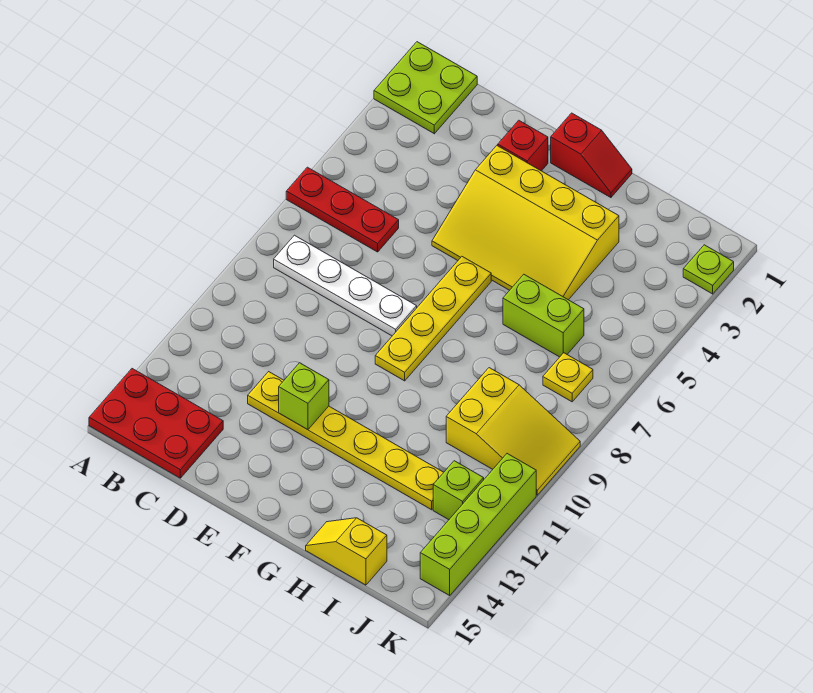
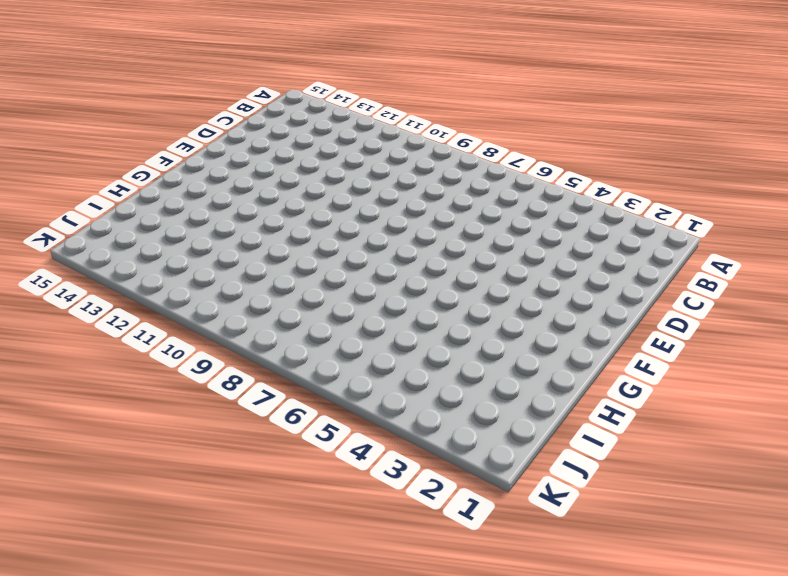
none -> lime plate A1:B2 level 1
none -> red plate A6:C6 level 1
none -> red plate A14:C15 level 1

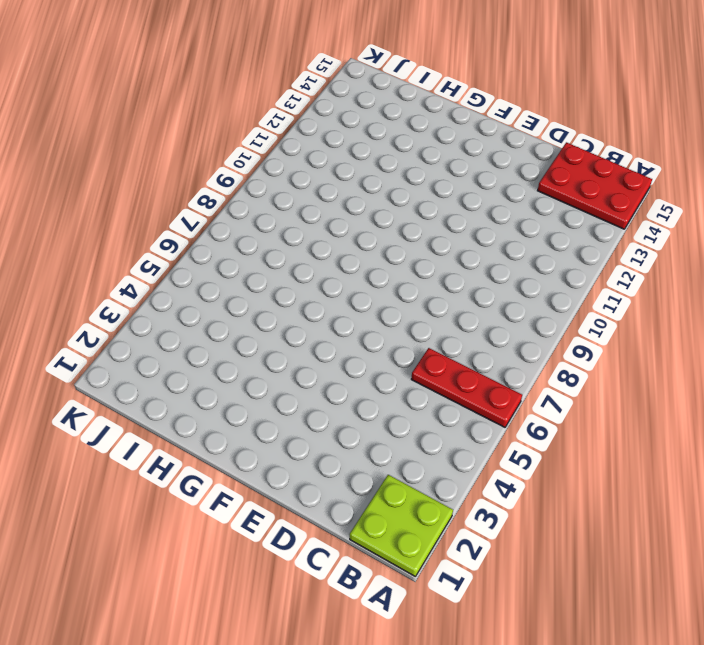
none -> white plate B8:E8 level 1
none -> yellow plate D12:I12 level 1
none -> red brick E2 level 1

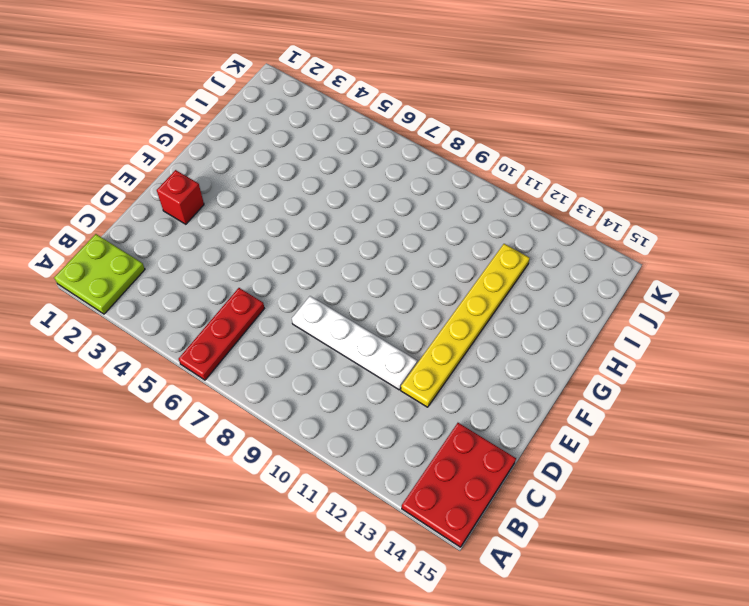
white plate D8:D11 level 1 -> white plate B8:E8 level 1
none -> yellow slope E3:H5 level 1 top 3
none -> red slope F1:G1 level 1 top F
none -> yellow plate F6:F9 level 1

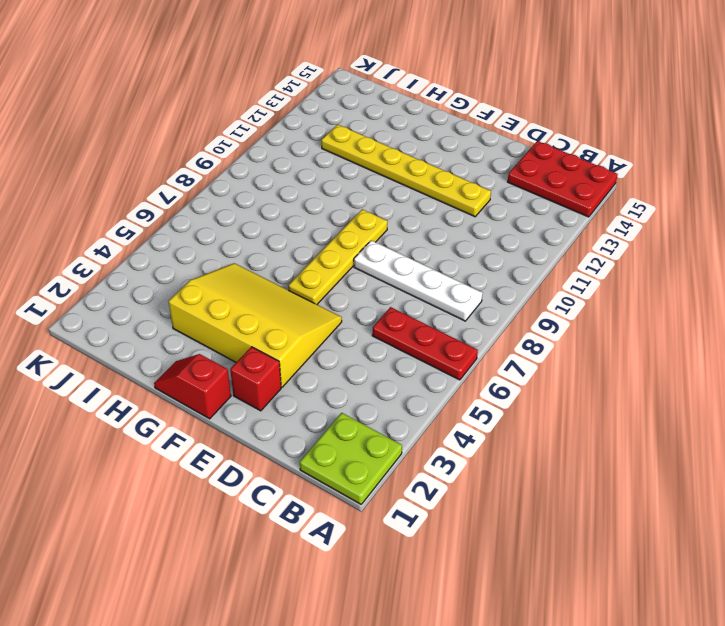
none -> lime brick H6:I6 level 1
none -> yellow slope H15:I15 level 1 top I
none -> yellow slope I9:K10 level 1 top I

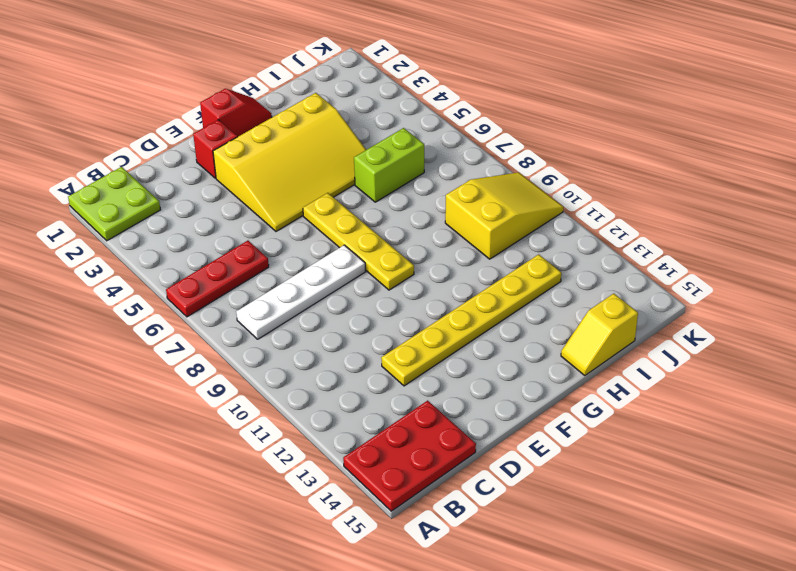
none -> yellow plate J7 level 1
none -> lime brick J12 level 1
none -> lime plate K2 level 1

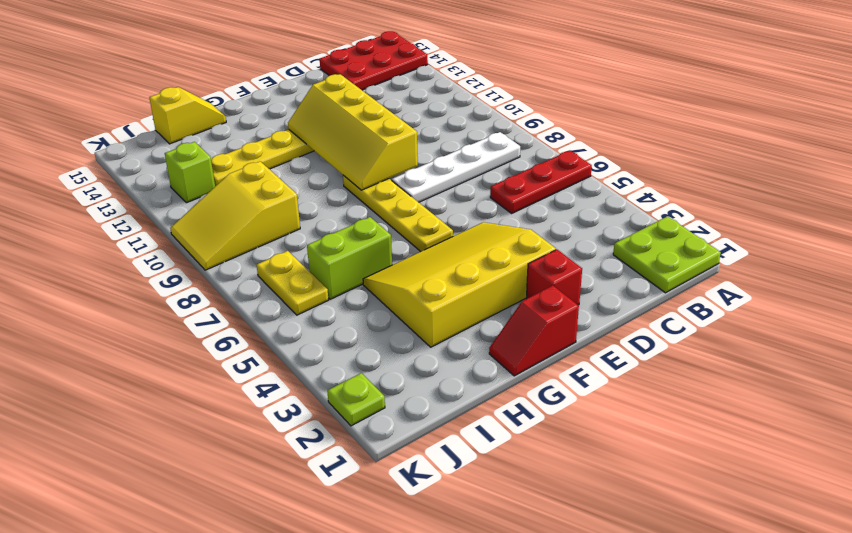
yellow slope E9:F12 level 2 top E -> lime brick E12 level 2
yellow plate J6:J7 level 1 -> yellow plate J7 level 1
none -> lime brick K11:K14 level 1

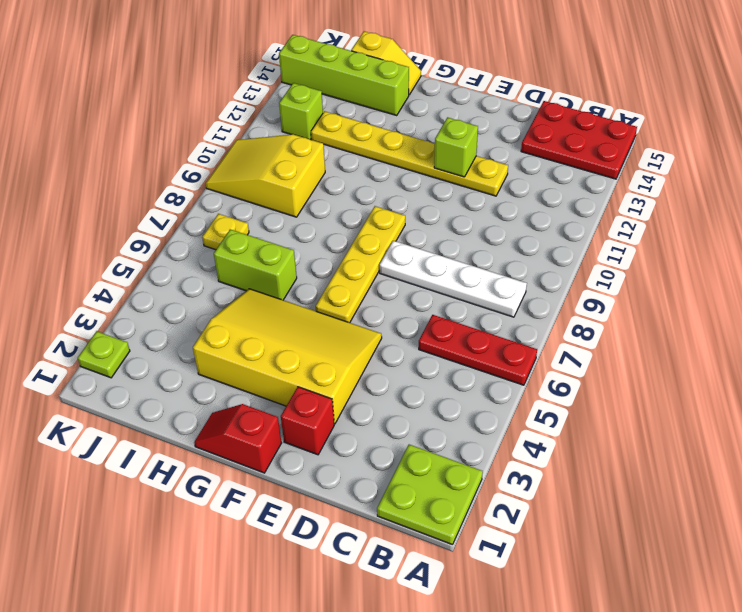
lime brick H14:K14 level 1 -> lime brick K11:K14 level 1

